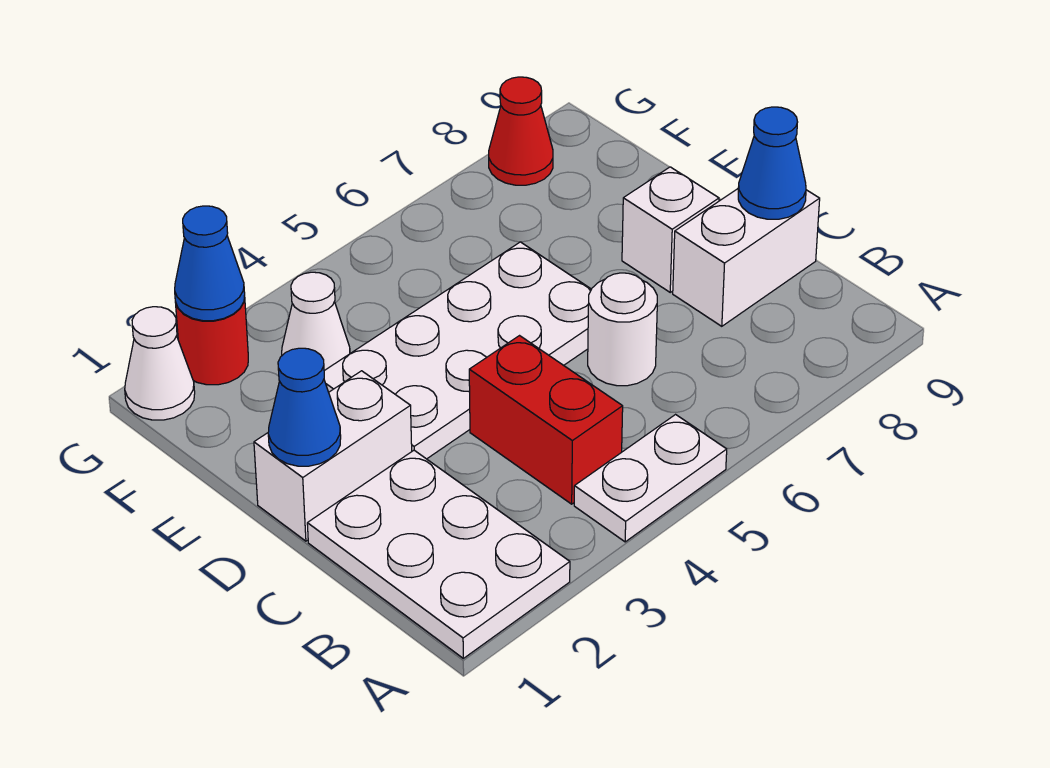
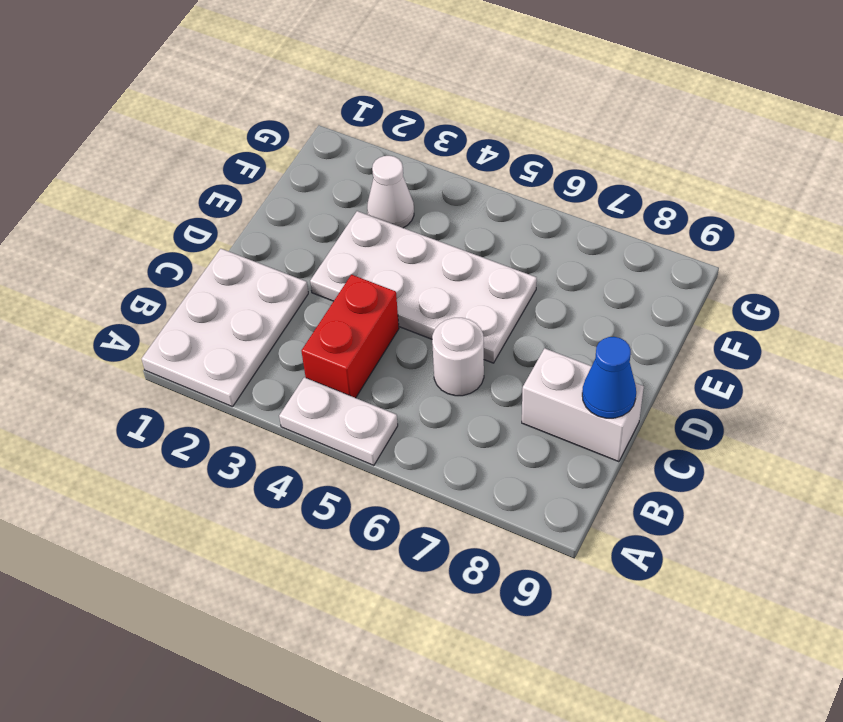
none -> white brick D1:D2 level 1
none -> white brick D8 level 1
none -> white cone G1 level 1

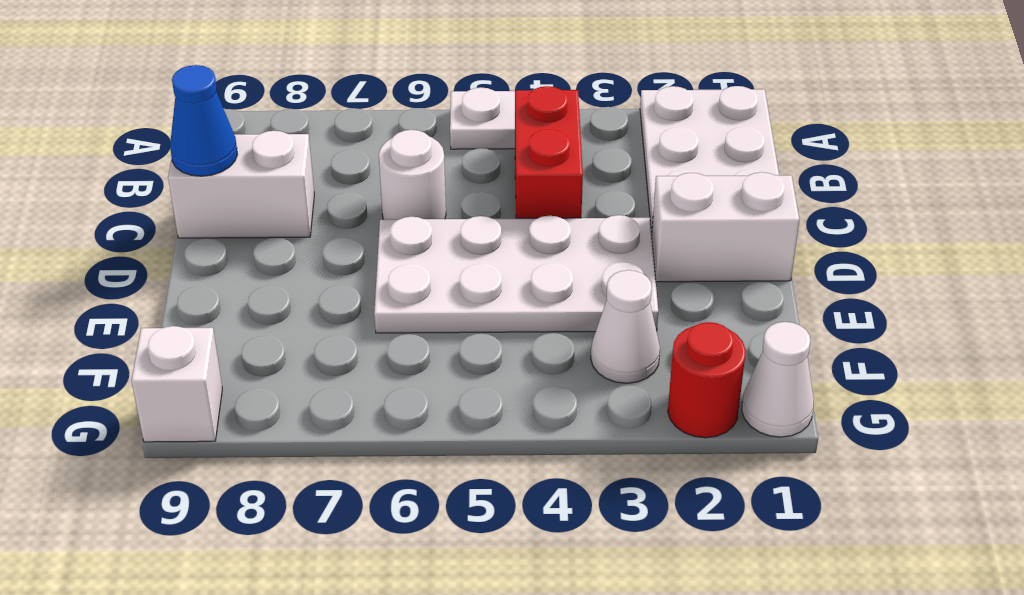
white brick G9 level 1 -> white brick D8 level 1
none -> red cone G8 level 1
none -> blue cone D1 level 2
none -> blue cone G2 level 2

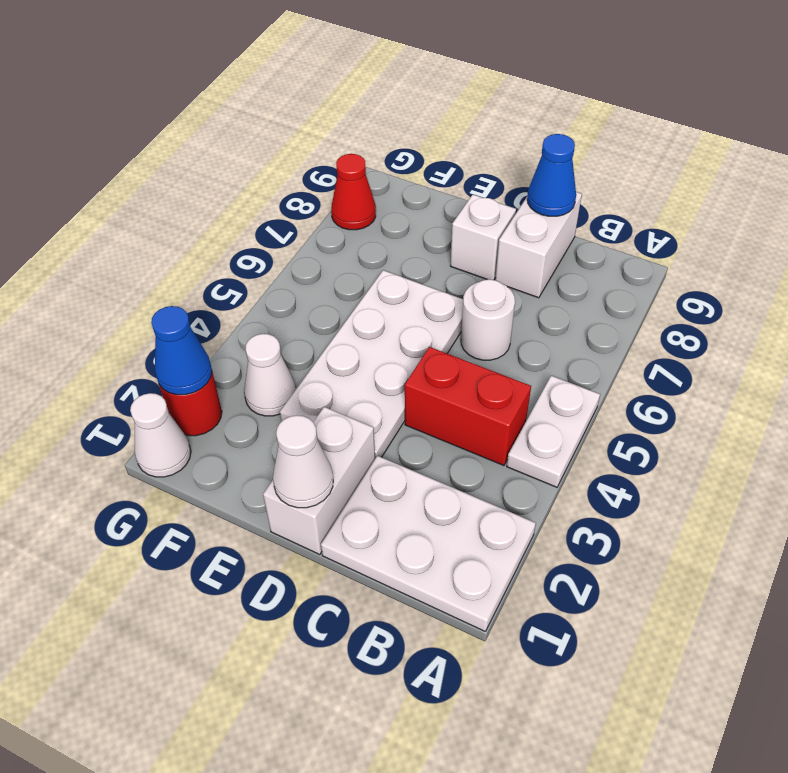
white cone D1 level 2 -> blue cone D1 level 2

